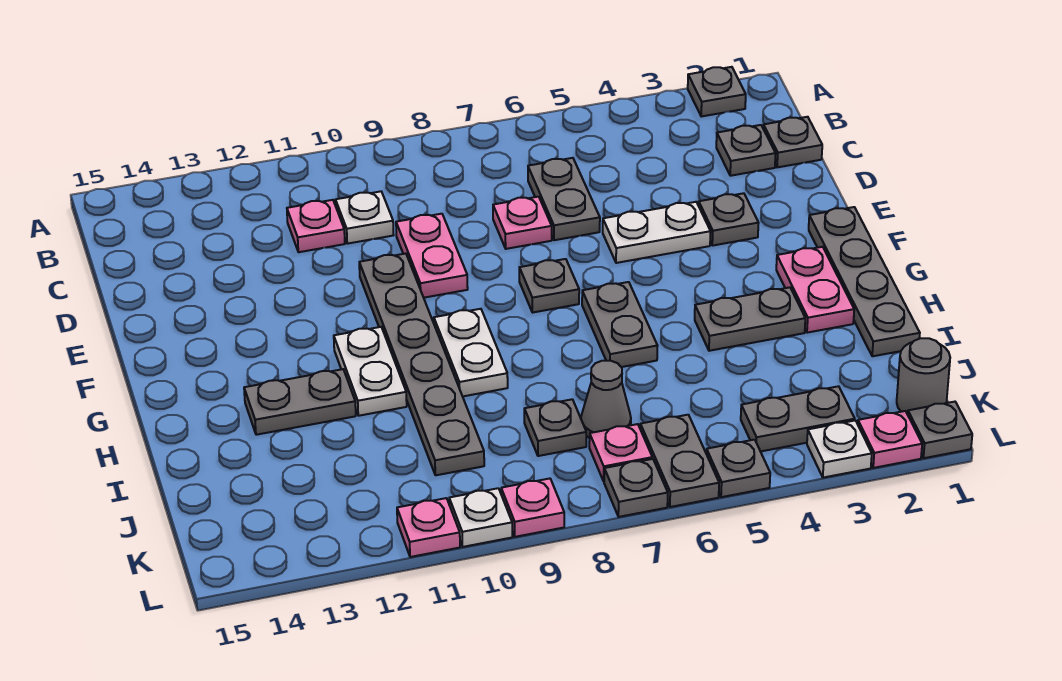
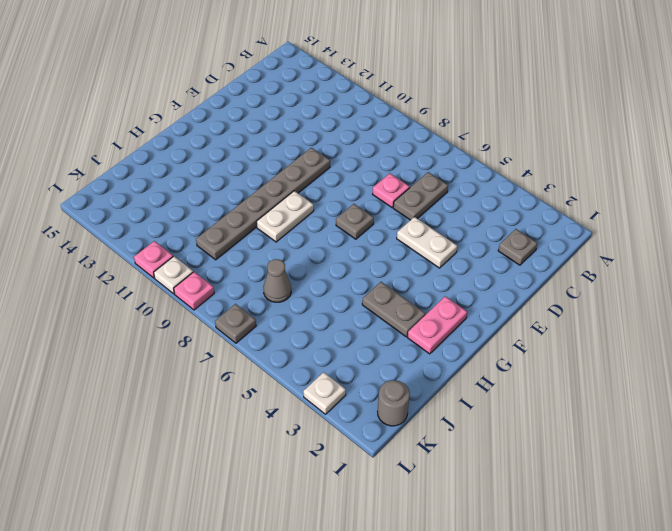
none -> grey plate A2 level 1
none -> grey plate C1 level 1
none -> white plate C10 level 1
none -> pink plate C11 level 1

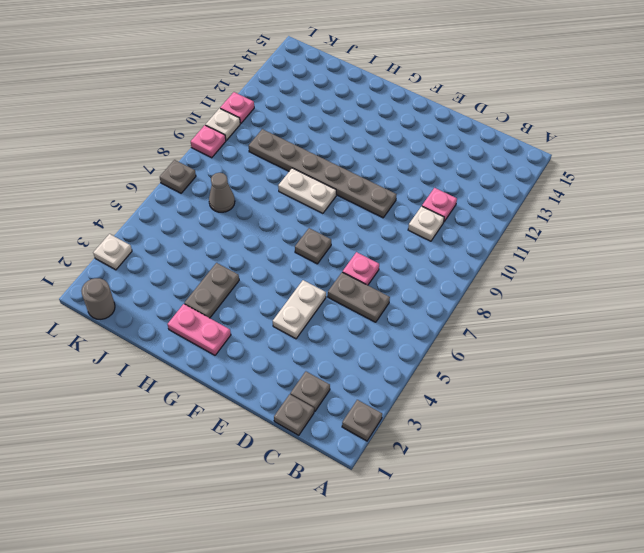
none -> pink plate D9:E9 level 1
none -> grey plate E3 level 1
none -> grey plate F1:I1 level 1
none -> grey plate G6:H6 level 1

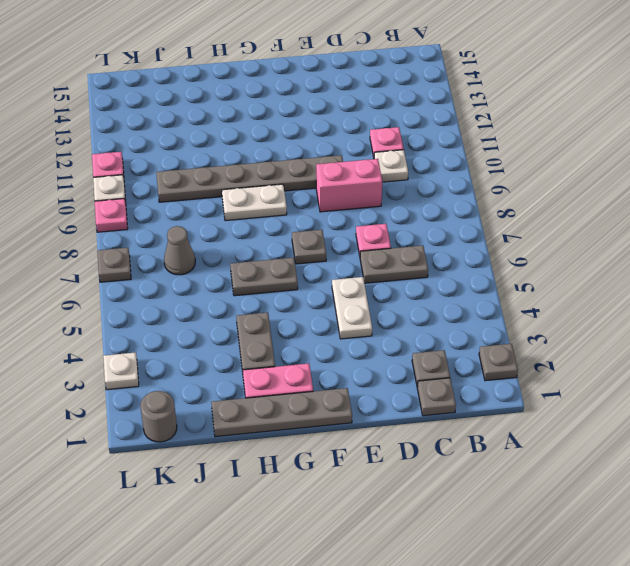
pink brick D9:E9 level 1 -> pink plate D9:E9 level 1
none -> grey plate E3 level 1
none -> white plate G11:H11 level 1
none -> grey plate H12:H13 level 1
none -> grey plate J8 level 1

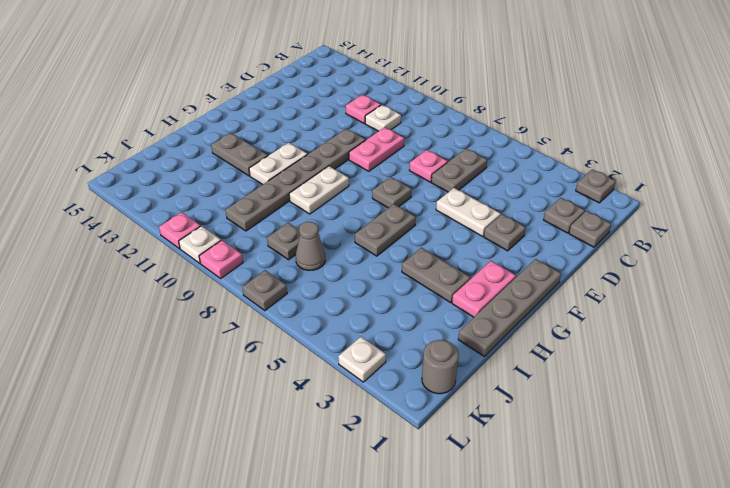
none -> grey plate K3:K4 level 1
none -> grey plate K6:L6 level 1
none -> pink plate K7 level 1
none -> grey plate L1 level 1

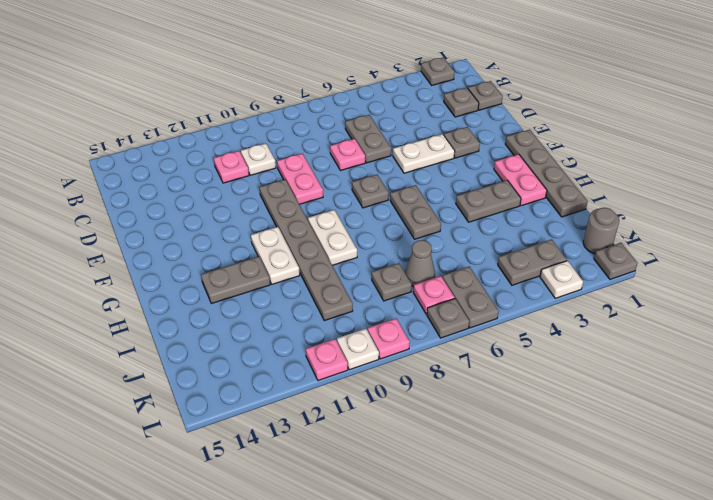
none -> pink plate L2 level 1
none -> grey plate L5 level 1

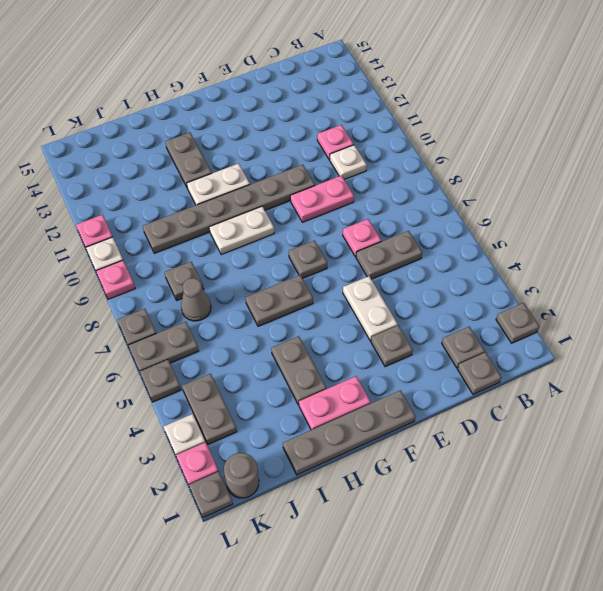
none -> pink plate K7 level 1

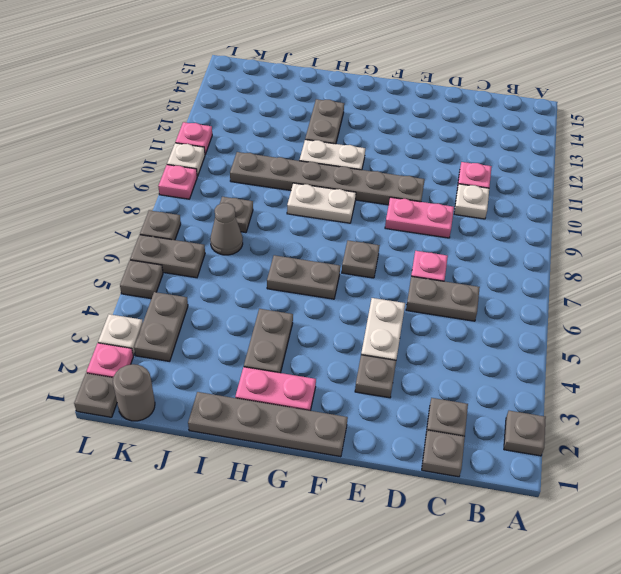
none -> pink plate K7 level 1

